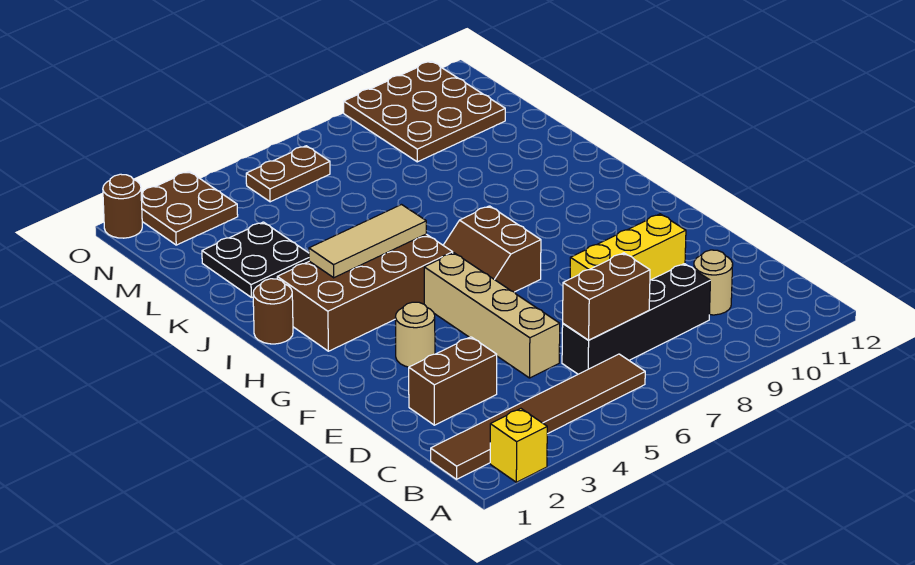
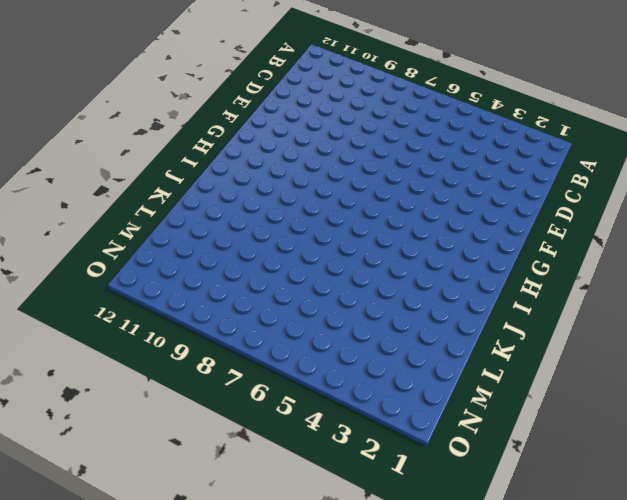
none -> yellow brick A2 level 1
none -> brown tile B1:B6 level 1
none -> black brick C6:C9 level 1

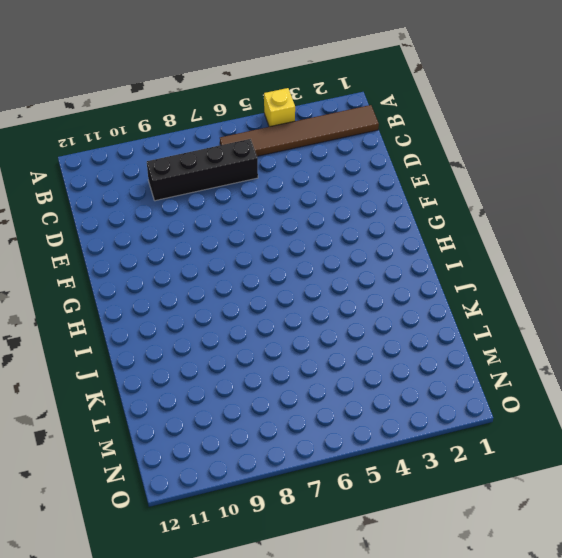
yellow brick A4 level 1 -> yellow brick A2 level 1
none -> tan round brick C10 level 1
none -> brown brick D2:D3 level 1
none -> tan brick D5:G5 level 1

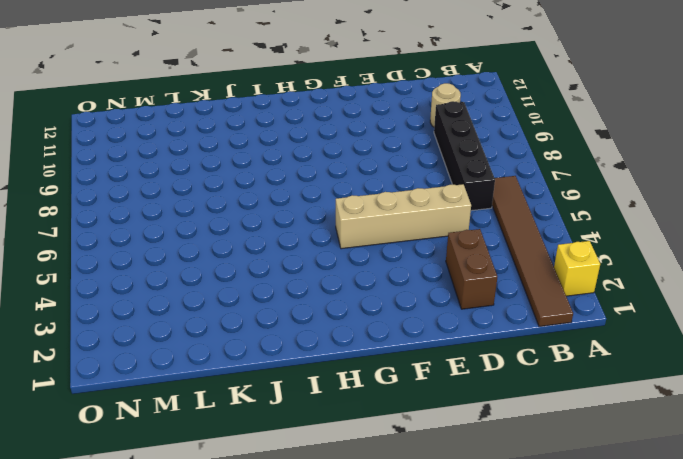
none -> yellow brick E8:E10 level 1
none -> tan round brick F3 level 1
none -> brown slope G6:H7 level 1 top 7

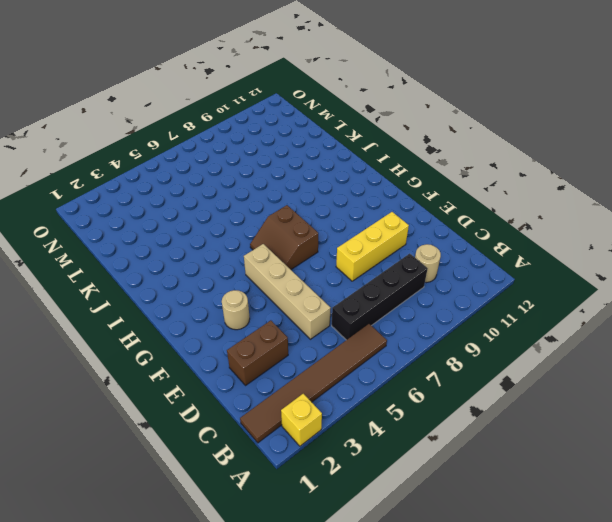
none -> brown brick H2:I5 level 1
none -> brown round brick I1 level 1
none -> black plate K2:L3 level 1

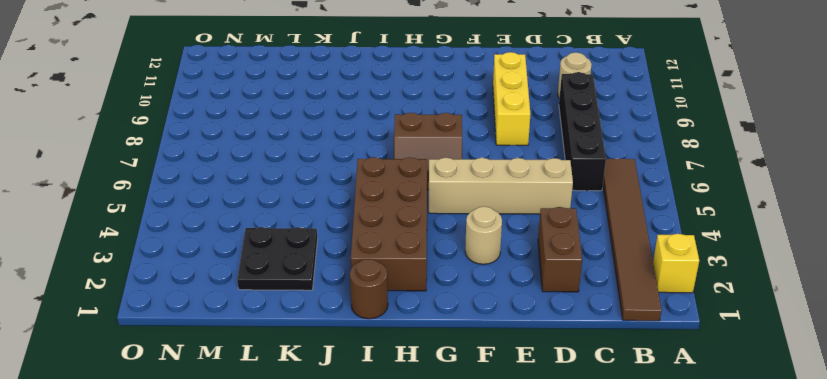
none -> brown plate M9:O11 level 1
none -> brown plate N2:O3 level 1
none -> brown plate N5:N6 level 1

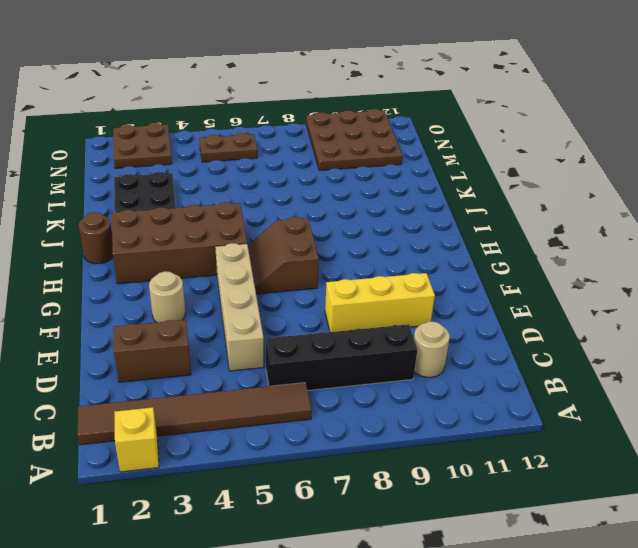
none -> brown round brick O1 level 1
none -> brown brick C6:C7 level 2
none -> tan tile I3:I5 level 2

